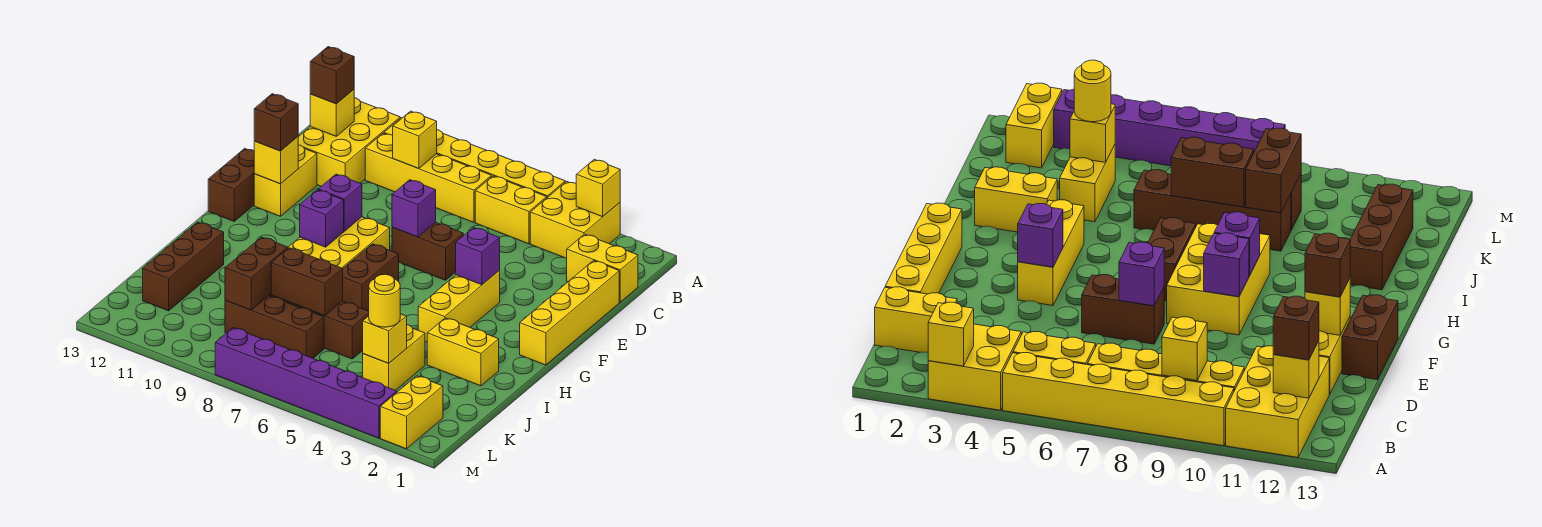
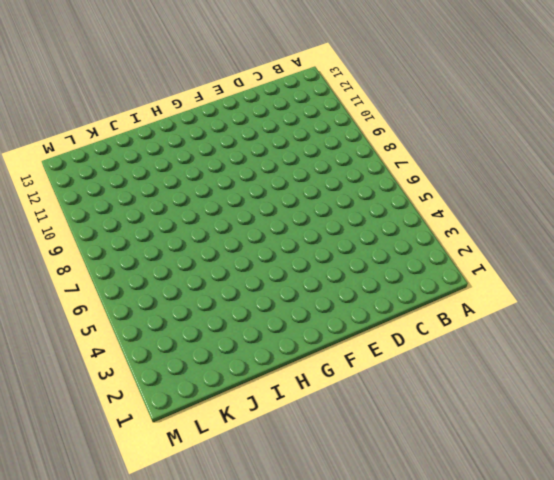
none -> yellow brick A3:B4 level 1
none -> yellow brick A5:A10 level 1
none -> yellow brick A11:C12 level 1
none -> yellow brick B5:B6 level 1

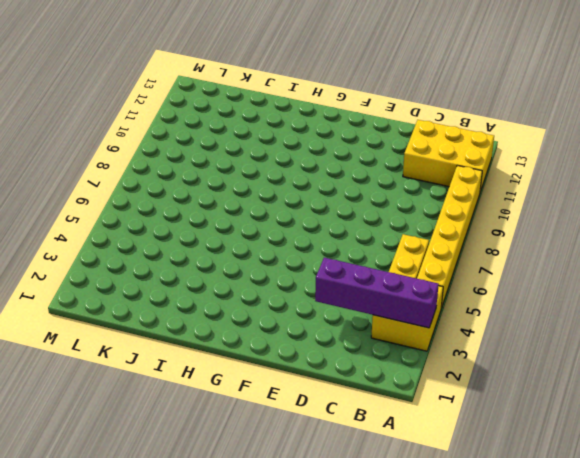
purple brick A3:D3 level 2 -> yellow brick A3 level 2
none -> yellow brick B7:B10 level 1
none -> yellow brick C1:C2 level 1
none -> yellow brick D1:G1 level 1
none -> yellow brick D12:E12 level 1

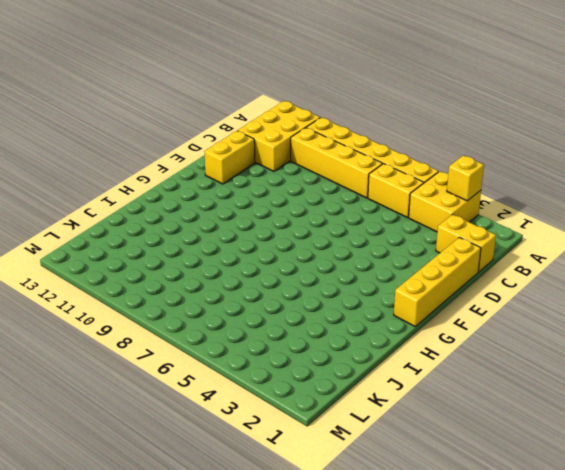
none -> brown brick E6:E7 level 1
none -> brown brick E13:F13 level 1
none -> yellow brick F4:H4 level 1
none -> yellow brick F8:H9 level 1

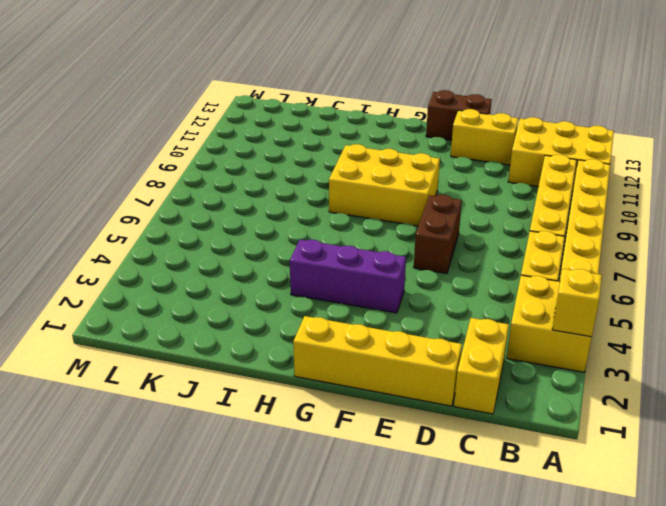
purple brick F4:H4 level 1 -> yellow brick F4:H4 level 1
none -> brown brick G7:H7 level 1
none -> yellow brick I2:I3 level 1
none -> brown brick I12:K12 level 1
none -> yellow brick J4:K4 level 1

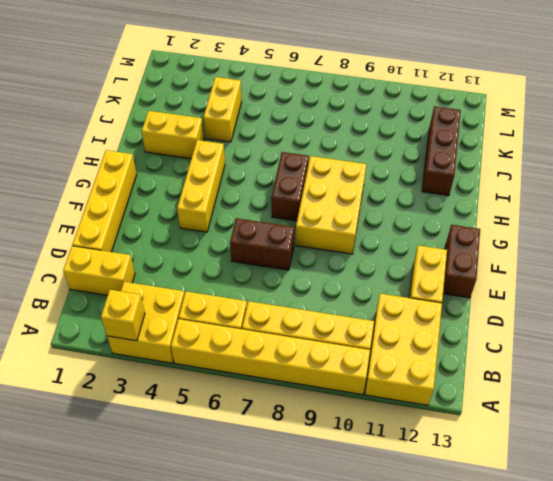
none -> brown brick J6:J9 level 1
none -> brown brick K7:K9 level 1
none -> yellow brick L2:M2 level 1
none -> purple brick M3:M8 level 1

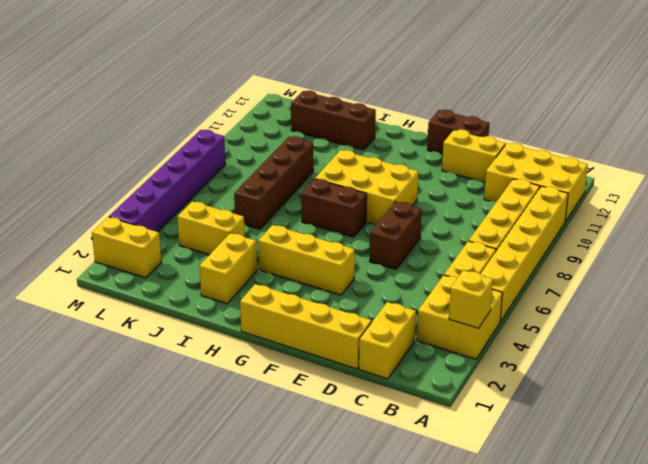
none -> brown brick K7:K9 level 1
none -> yellow brick B9 level 2
none -> yellow brick B12 level 2
none -> purple brick E7 level 2

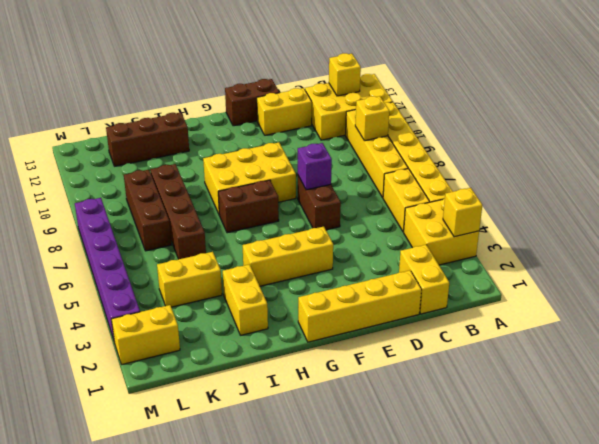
none -> yellow brick E12 level 2
none -> purple brick F4 level 2
none -> purple brick F9 level 2
none -> purple brick G9 level 2

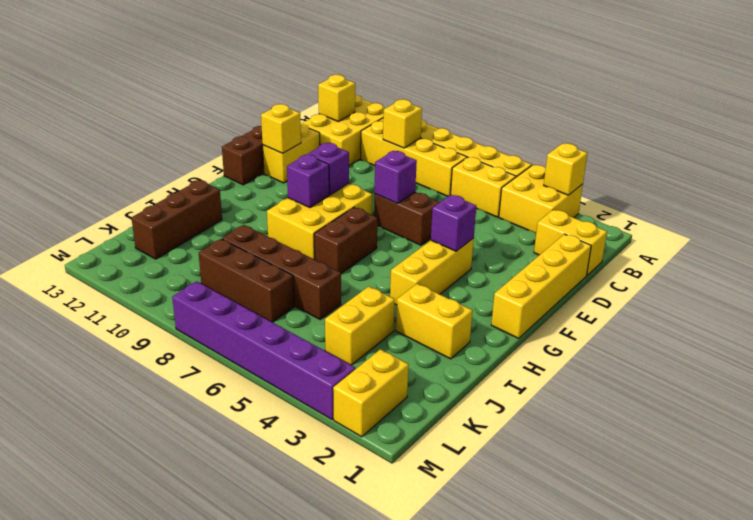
none -> brown brick J7:J8 level 2
none -> brown brick J9:K9 level 2
none -> yellow brick K4 level 2
none -> brown brick B12 level 3

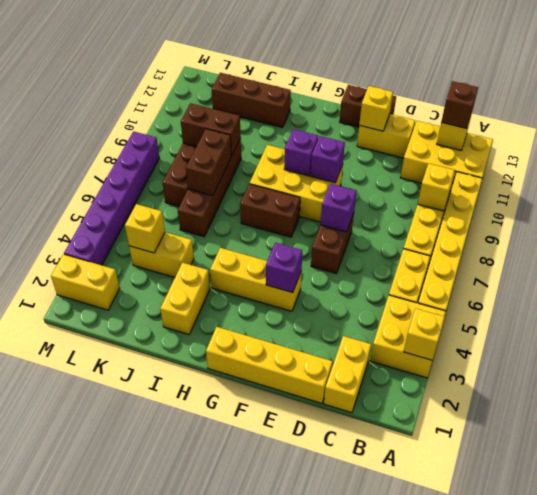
none -> brown brick E12 level 3
none -> yellow round brick K4 level 3

